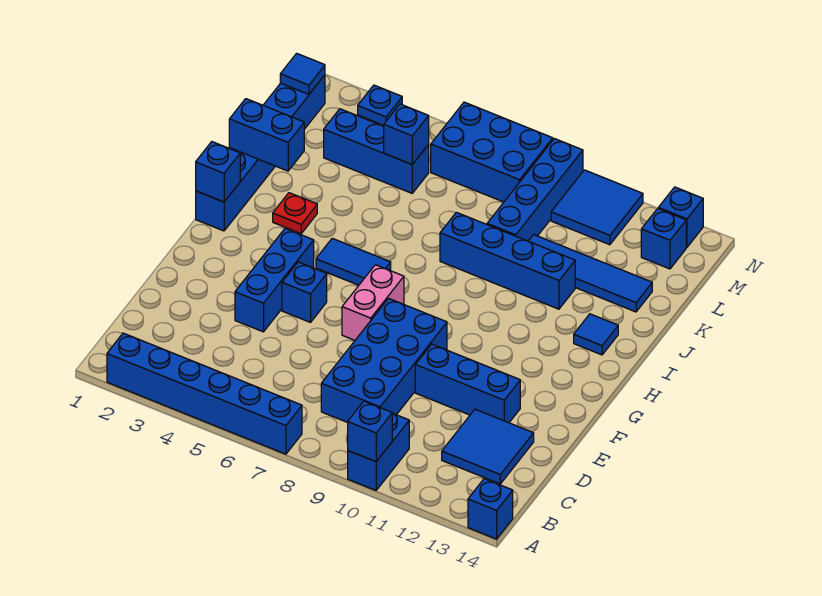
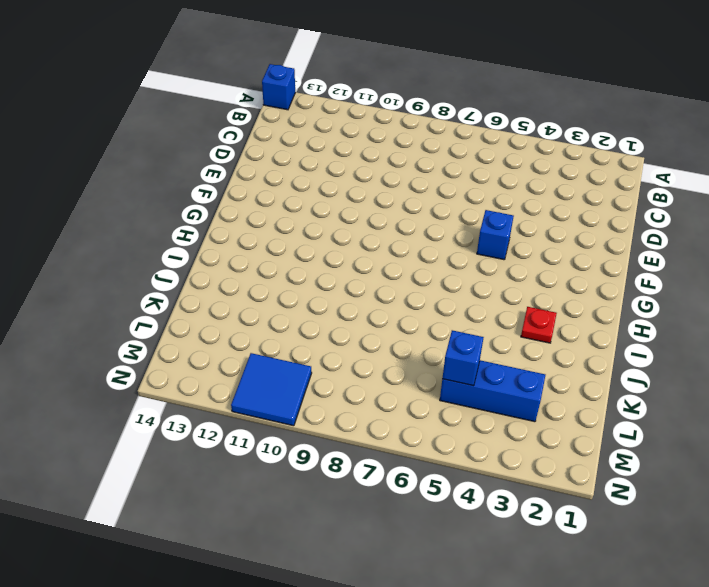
none -> blue brick A2:A7 level 1
none -> blue brick A10:B10 level 1
none -> blue brick C8:F9 level 1

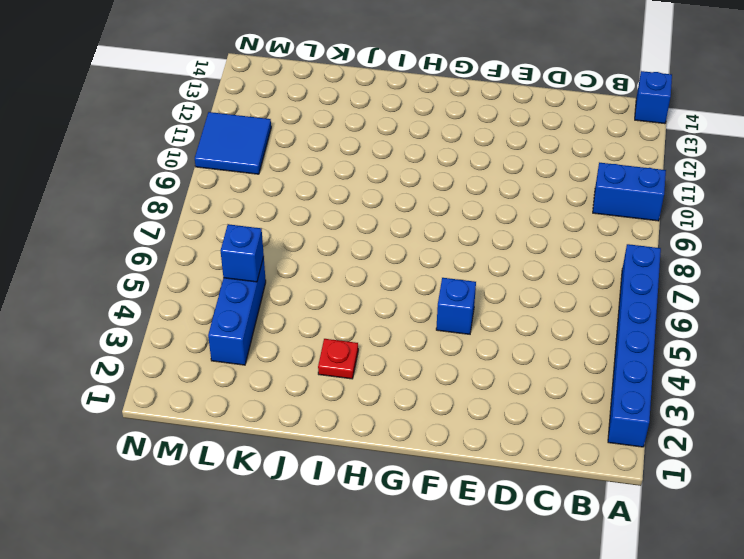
none -> blue brick C8:F9 level 1
none -> blue tile C12:D13 level 1
none -> blue brick E4:G4 level 1

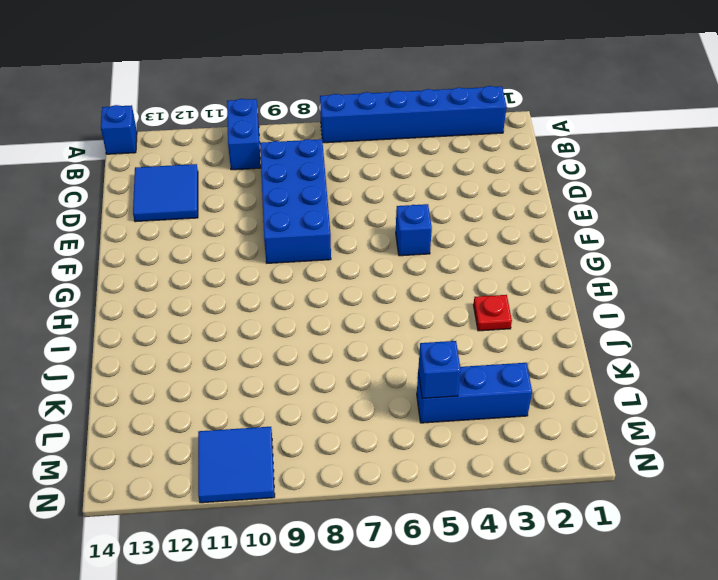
none -> blue brick E4:G4 level 1
none -> blue brick E10:E12 level 1
none -> pink brick F7:G7 level 1

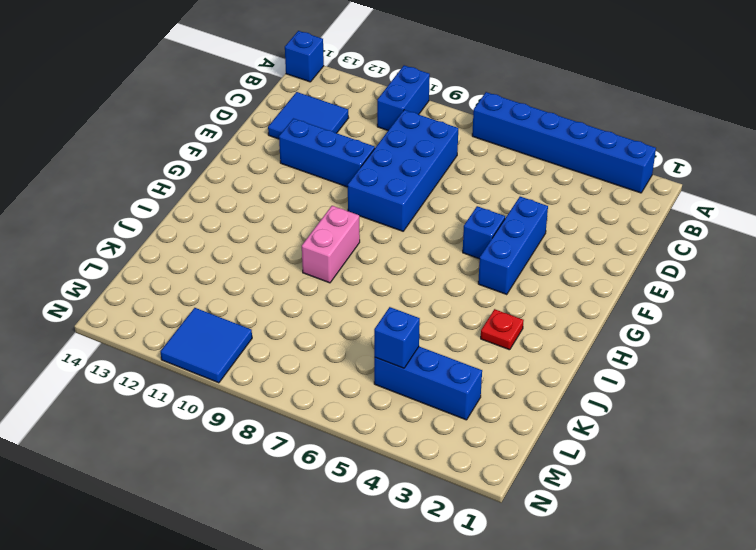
pink brick H9:I9 level 1 -> pink brick F7:G7 level 1
none -> blue brick H1:M1 level 1
none -> blue tile H5:H6 level 1
none -> blue tile I13 level 1

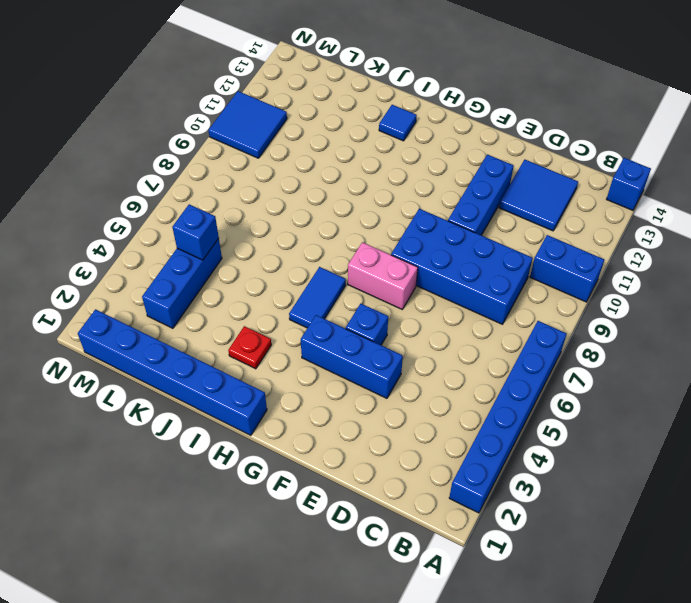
none -> blue brick J8:J11 level 1
none -> blue brick K9:N9 level 1
none -> blue tile K10:K13 level 1

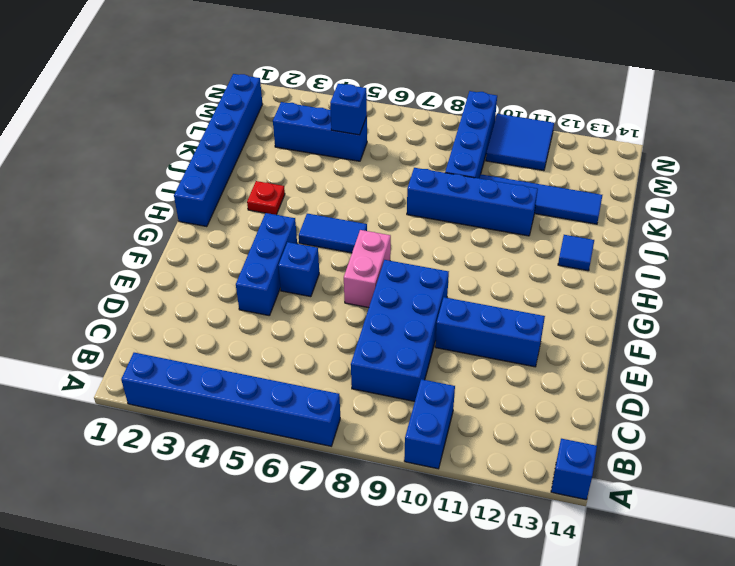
none -> blue tile C12:D13 level 1
none -> blue brick M6:N8 level 1
none -> blue brick M13 level 1

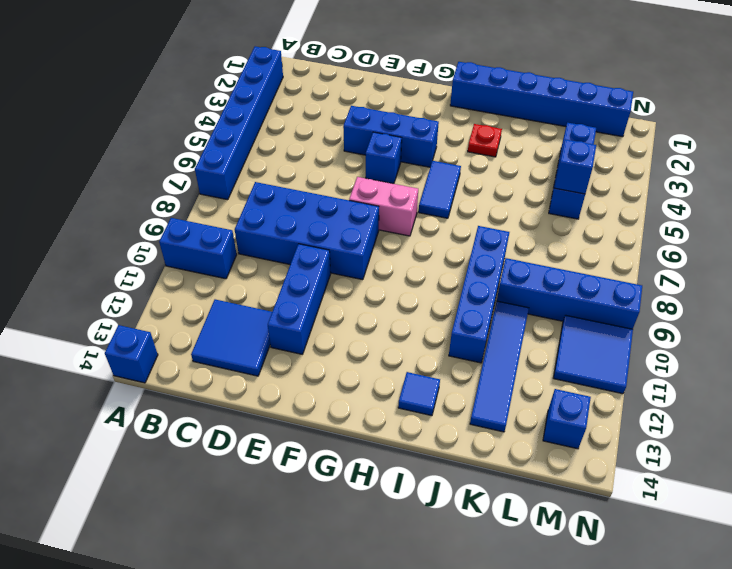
none -> blue brick M6:N8 level 1
none -> blue plate N3 level 1
none -> blue brick N13 level 1

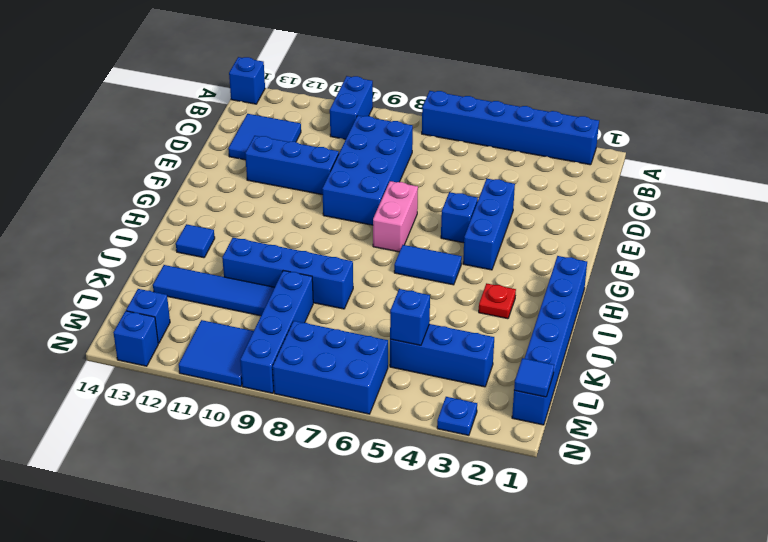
none -> blue brick A10 level 2
none -> blue brick H1 level 2
none -> blue brick J1:J2 level 2

